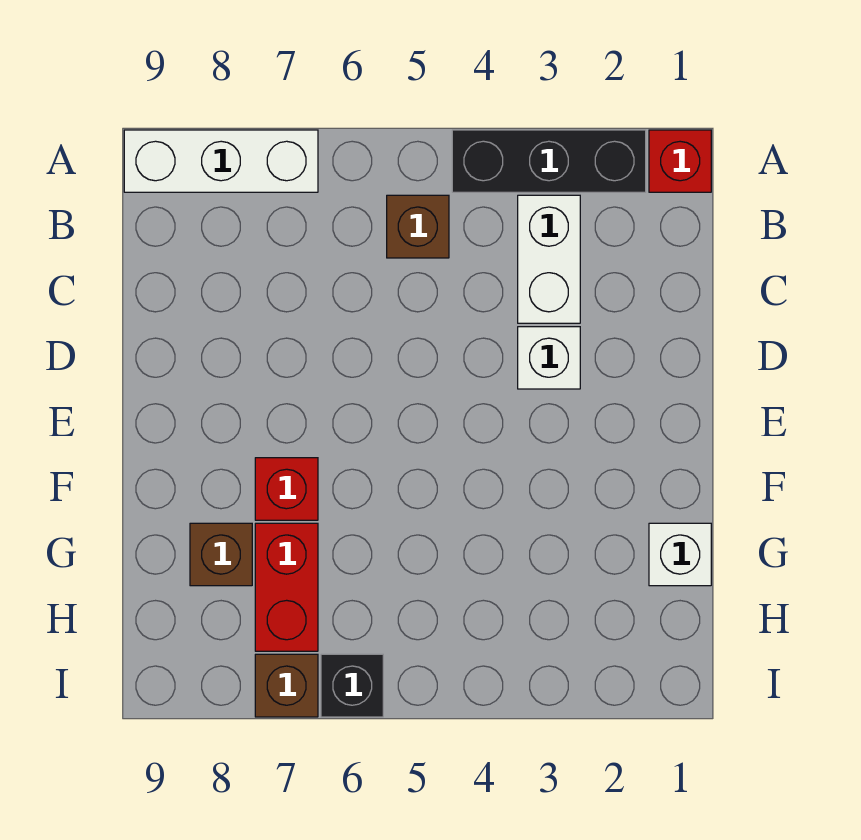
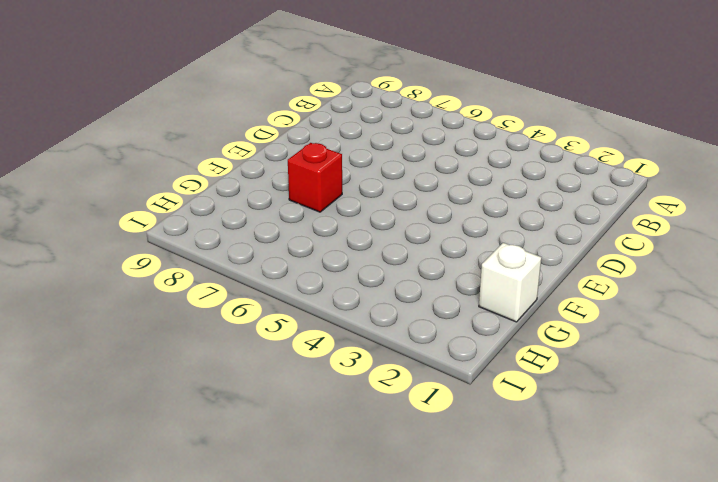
none -> red brick A1 level 1
none -> black brick A2:A4 level 1
none -> white brick A7:A9 level 1

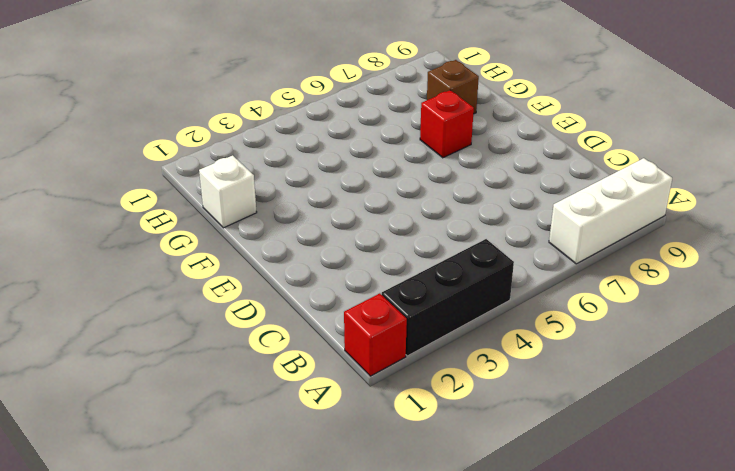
none -> white brick B3:C3 level 1
none -> brown brick B5 level 1
none -> white brick D3 level 1

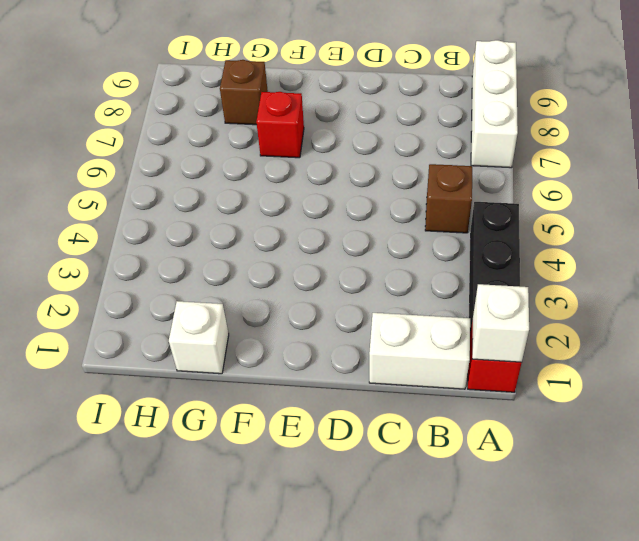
white brick A1 level 2 -> white brick D3 level 1
white brick B1:C1 level 1 -> white brick B3:C3 level 1
none -> red brick G7:H7 level 1
none -> black brick I6 level 1
none -> brown brick I7 level 1

